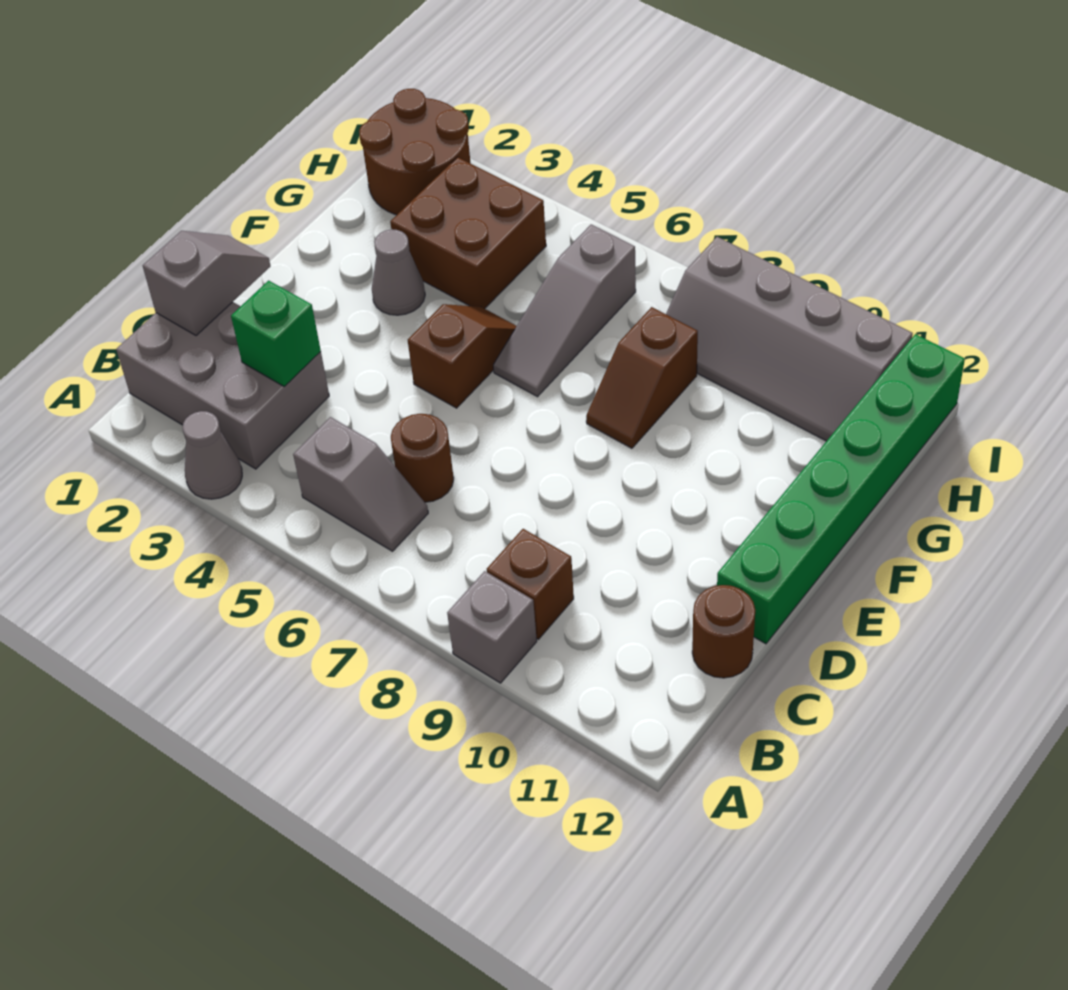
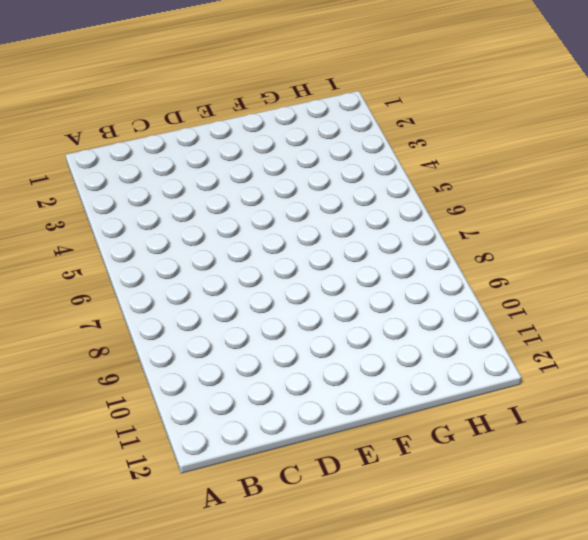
none -> grey cone A3 level 1
none -> grey brick A9 level 1
none -> grey brick B1:C3 level 1

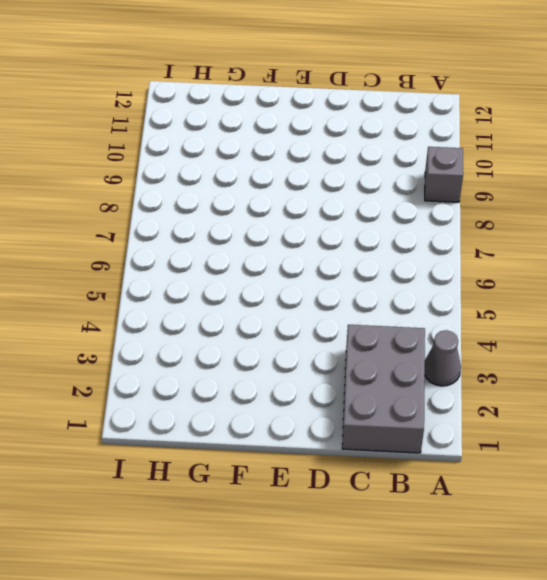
none -> grey slope B5:B6 level 1 top 5
none -> brown brick B9 level 1
none -> brown round brick C6 level 1

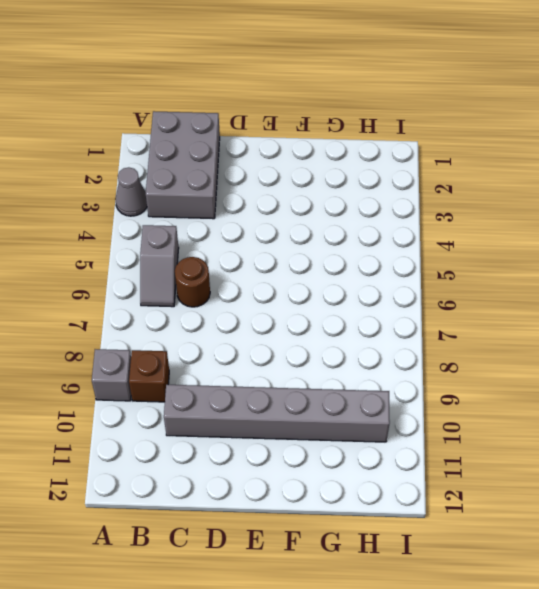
grey brick C10:H10 level 1 -> grey slope H8:I11 level 1 top I
none -> brown round brick C12 level 1
none -> green brick D12:I12 level 1
none -> brown slope E5:F5 level 1 top E

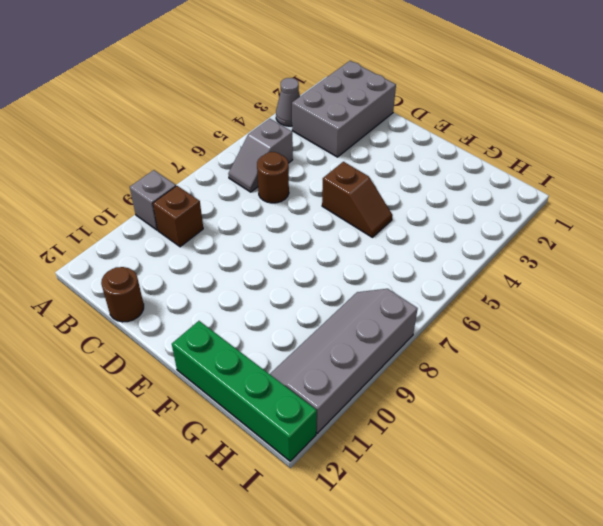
green brick F12:I12 level 1 -> green brick D12:I12 level 1
none -> grey cone F3 level 1
none -> grey slope F6:H6 level 1 top H
none -> brown slope F8:G8 level 1 top G

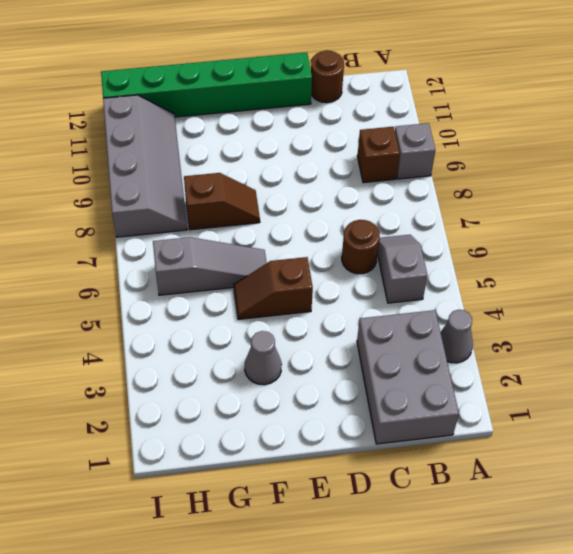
none -> brown brick G3:H4 level 1
none -> brown round brick H1:I2 level 1
none -> grey slope C1:D1 level 2 top C

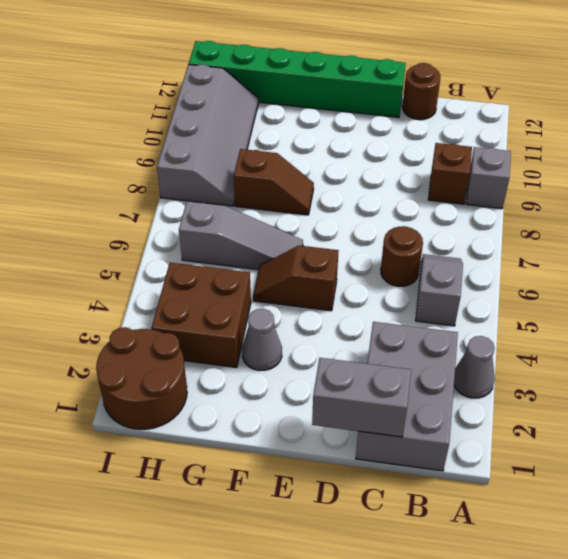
grey brick C1:D1 level 2 -> grey slope C1:D1 level 2 top C
none -> green brick C3 level 2

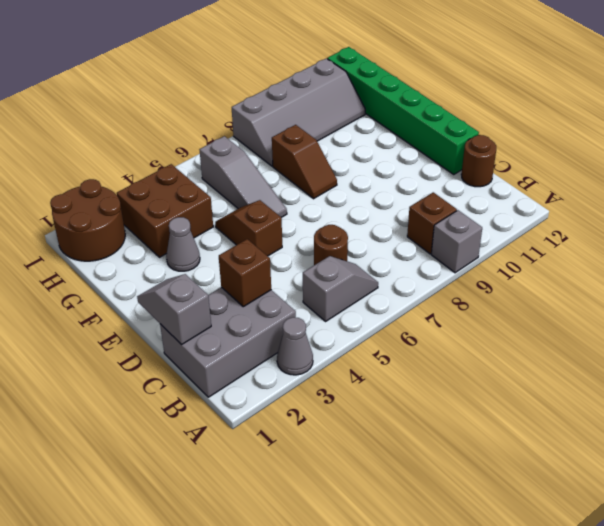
brown brick C3 level 2 -> green brick C3 level 2

